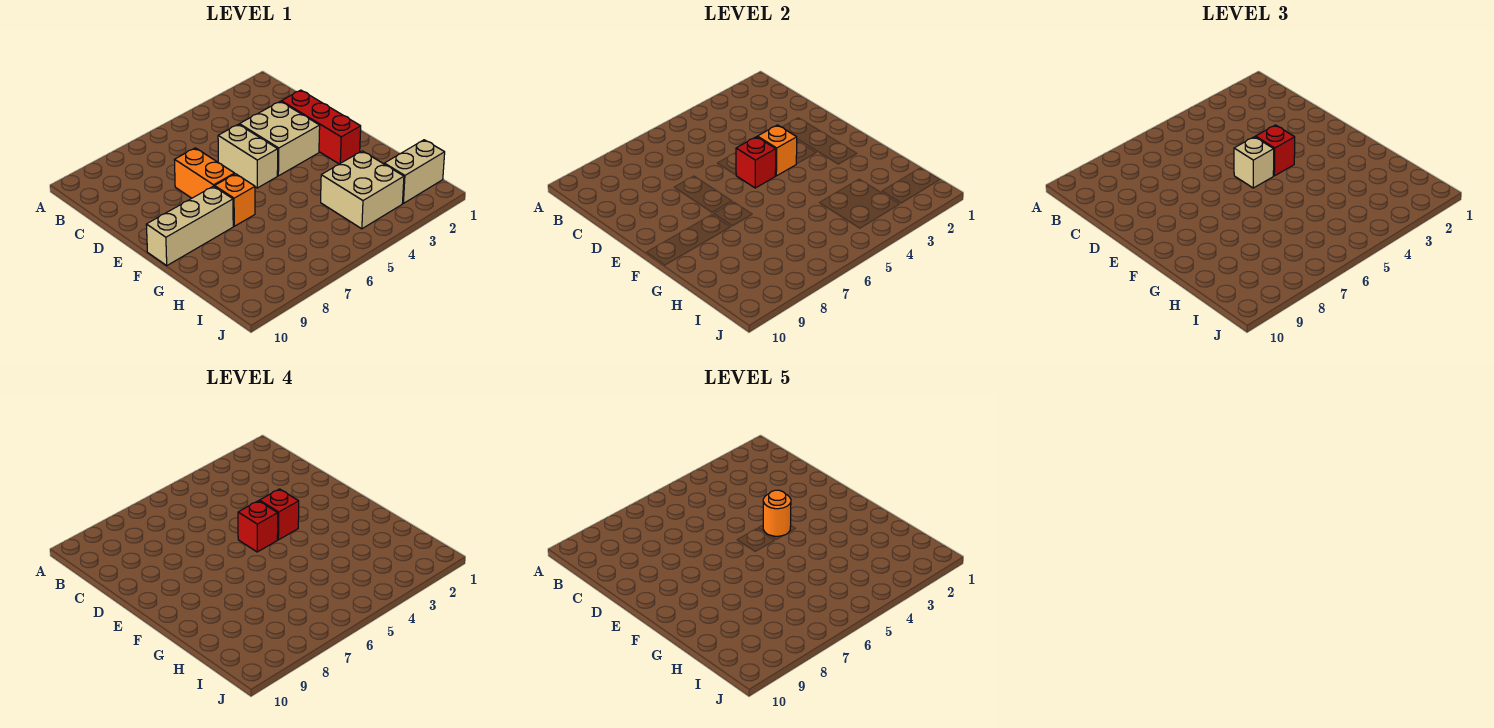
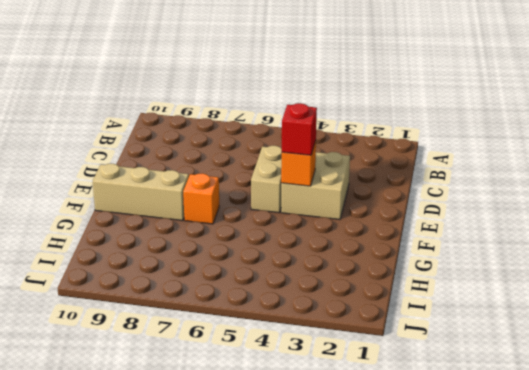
none -> red brick D2:F2 level 1
none -> orange brick D7:E7 level 1
none -> tan brick H3:I4 level 1

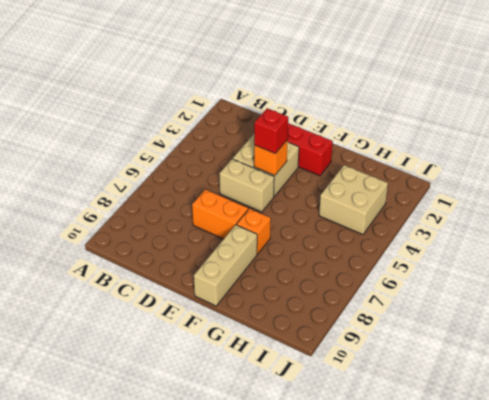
none -> tan brick I1:I2 level 1
none -> red brick E5 level 2
none -> tan brick E5 level 3

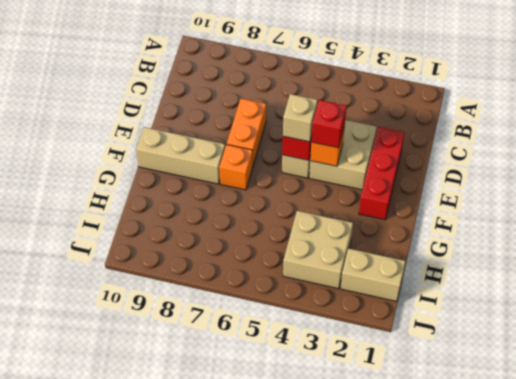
none -> red brick E4 level 4
none -> red brick E5 level 4
none -> orange round brick E4 level 5

